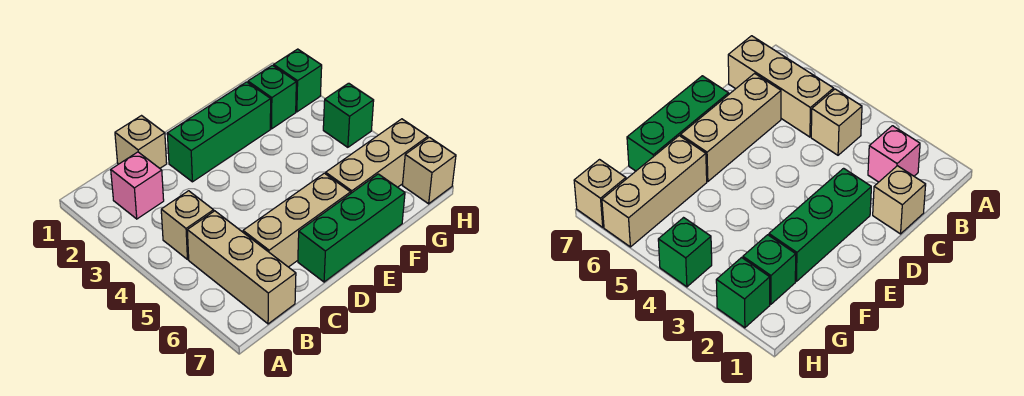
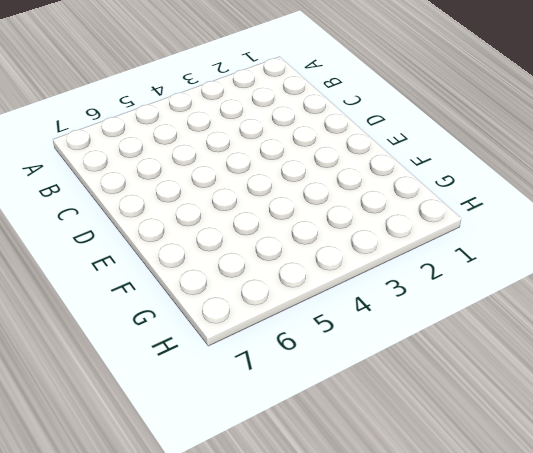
none -> pink brick B2 level 1
none -> tan brick B4 level 1
none -> tan brick B5:B7 level 1

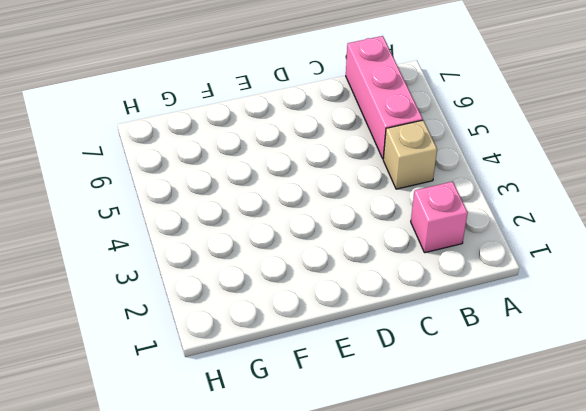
pink brick B5:B7 level 1 -> tan brick B5:B7 level 1
none -> tan brick C1 level 1
none -> tan brick C6:E6 level 1
none -> green brick D2:F2 level 1

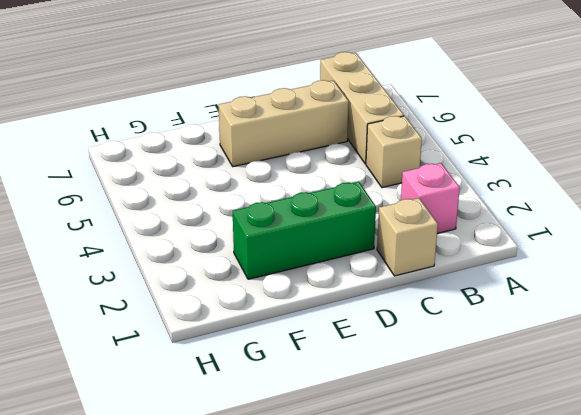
none -> green brick D7:F7 level 1
none -> tan brick F6:H6 level 1
none -> green brick G2 level 1

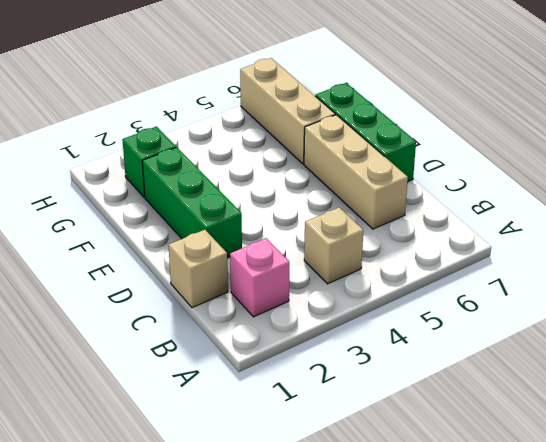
none -> tan brick B5:B7 level 1
none -> green brick H2 level 1
none -> green brick H4 level 1

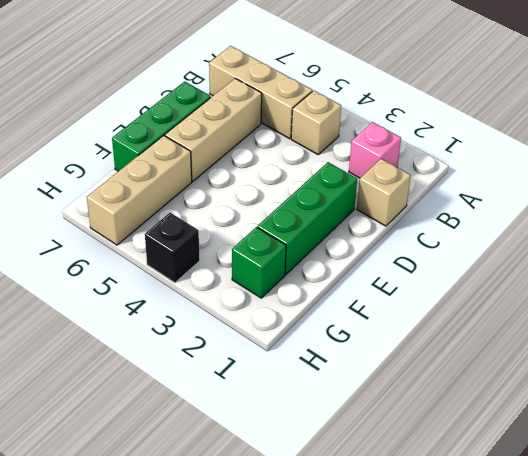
black brick H4 level 1 -> green brick H4 level 1
none -> green brick H2 level 1
none -> tan brick H7 level 1

